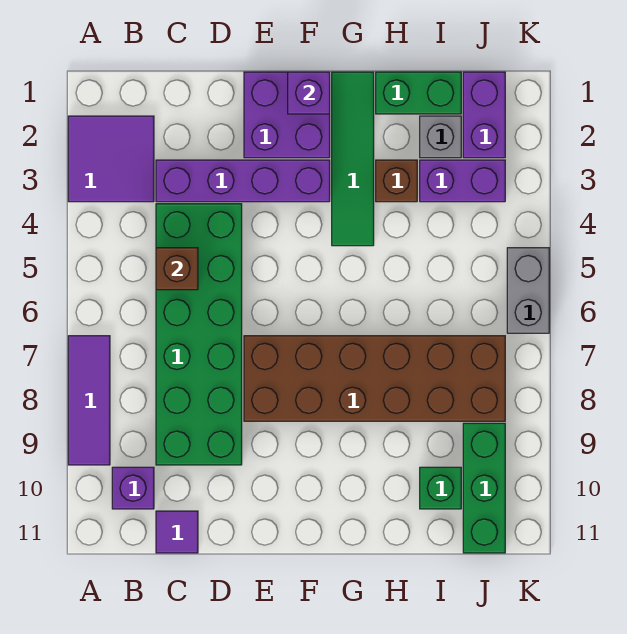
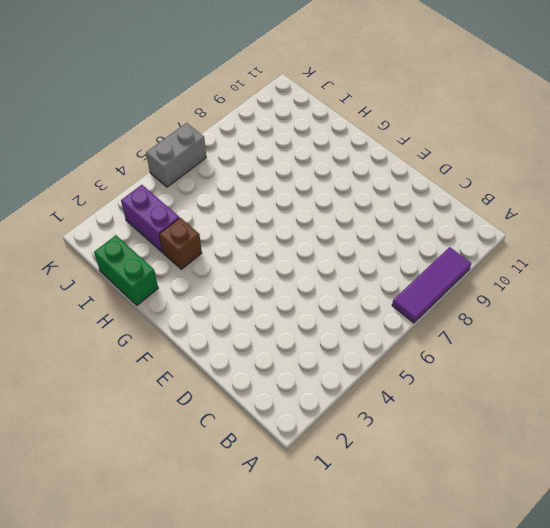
none -> purple tile A2:B3 level 1
none -> purple brick B10 level 1
none -> purple brick C3:F3 level 1

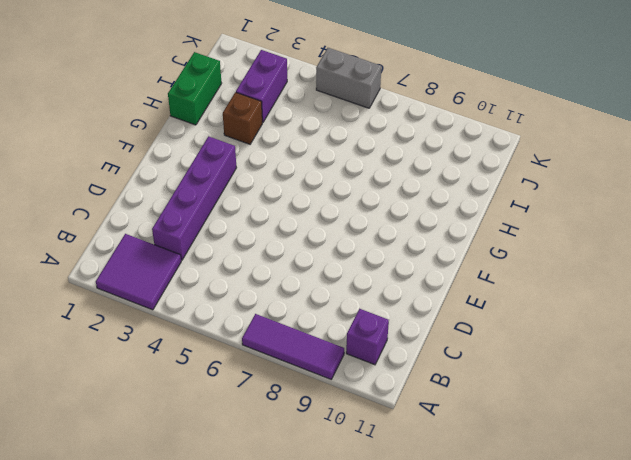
none -> green brick C4:D9 level 1
none -> purple tile C11 level 1
none -> purple brick E1:F2 level 1

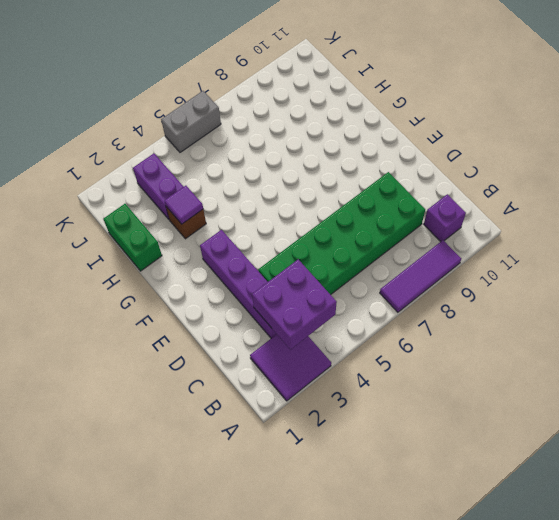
purple brick B3:C4 level 2 -> purple brick E1:F2 level 1
purple tile H3 level 2 -> purple tile C11 level 1
none -> brown brick E7:J8 level 1
none -> green tile G1:G4 level 1
none -> grey brick I2 level 1

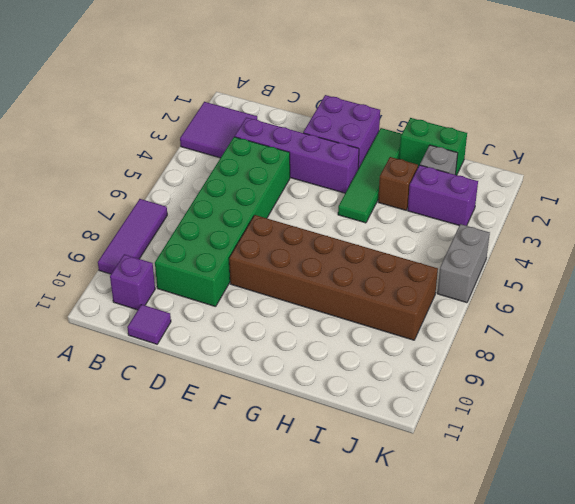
none -> green brick I10 level 1
none -> purple brick J1:J2 level 1
none -> green brick J9:J11 level 1

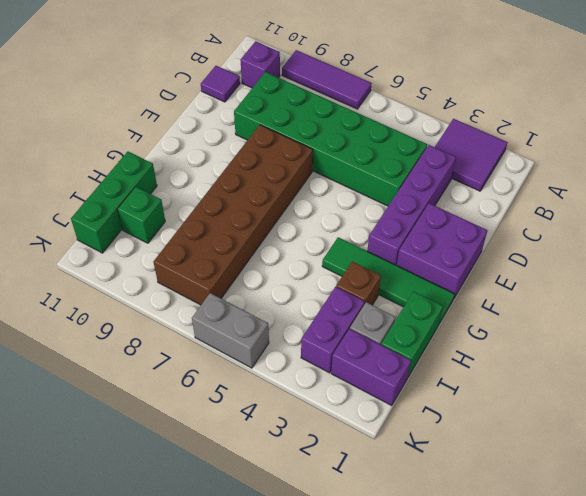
green brick H11:J11 level 1 -> green brick J9:J11 level 1
none -> brown brick C5 level 2
none -> purple brick F1 level 2

